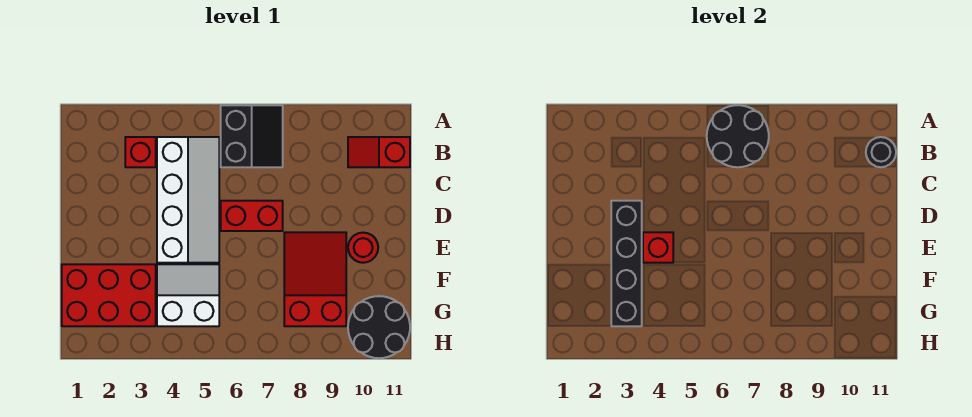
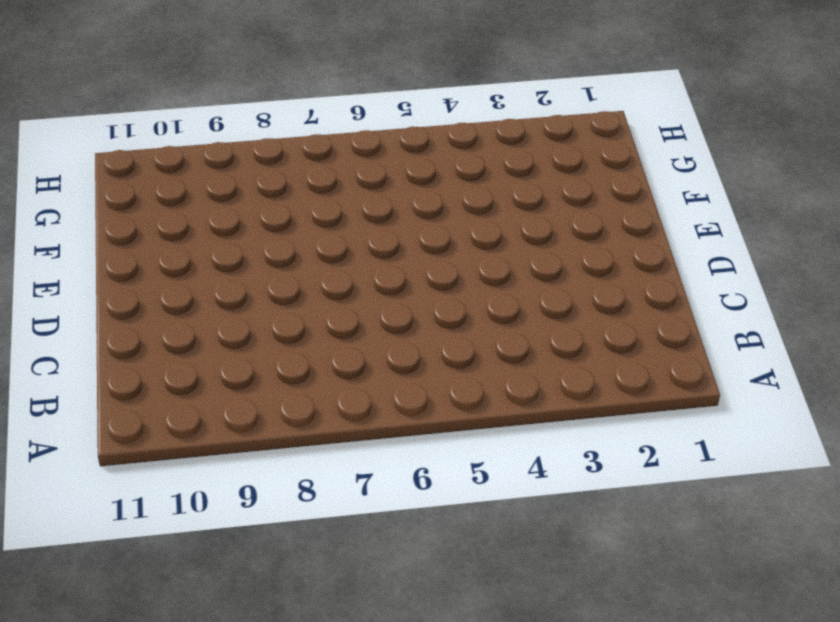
none -> black slope A6:B7 level 1 top 6
none -> red brick B3 level 1
none -> white slope B4:E5 level 1 top 4

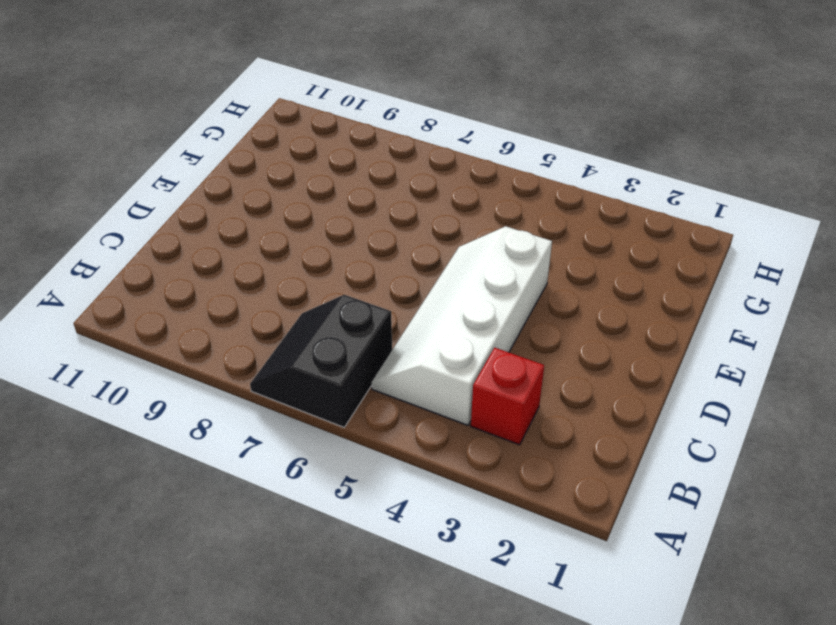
none -> red slope B10:B11 level 1 top 11
none -> red brick D6:D7 level 1
none -> red slope E8:G9 level 1 top G

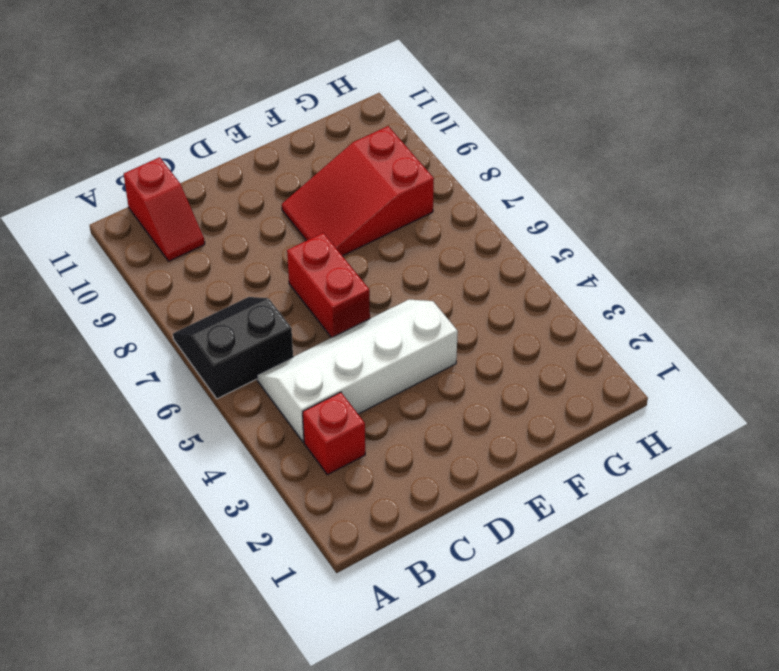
none -> red round brick E10 level 1
none -> red brick F1:G3 level 1
none -> white slope F4:G5 level 1 top G

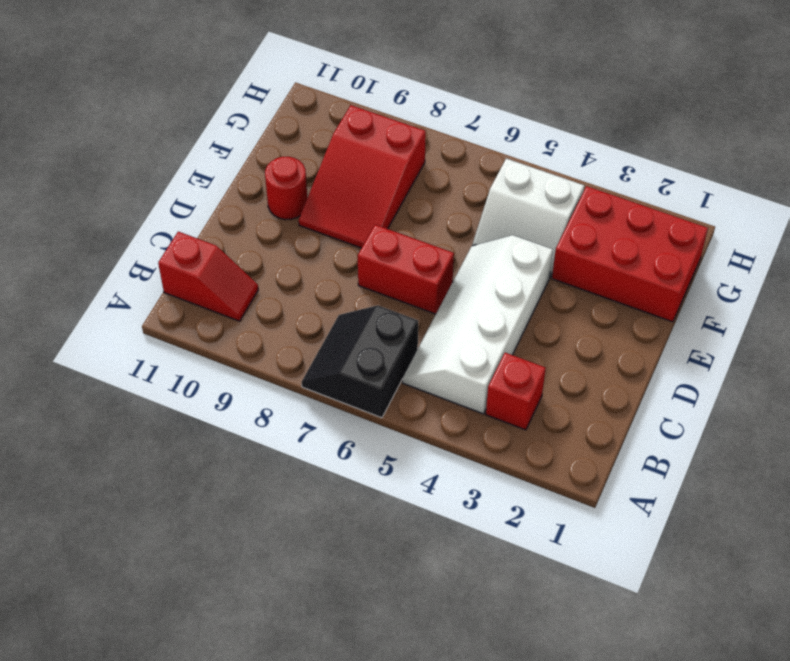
none -> black round brick G10:H11 level 1
none -> black round brick A6:B7 level 2
none -> black round brick B11 level 2

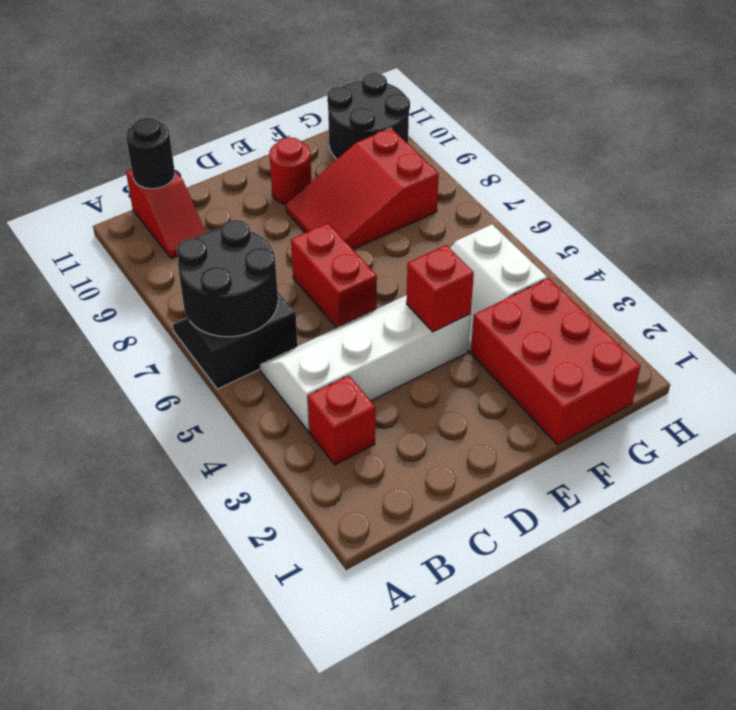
none -> black brick D3:G3 level 2

